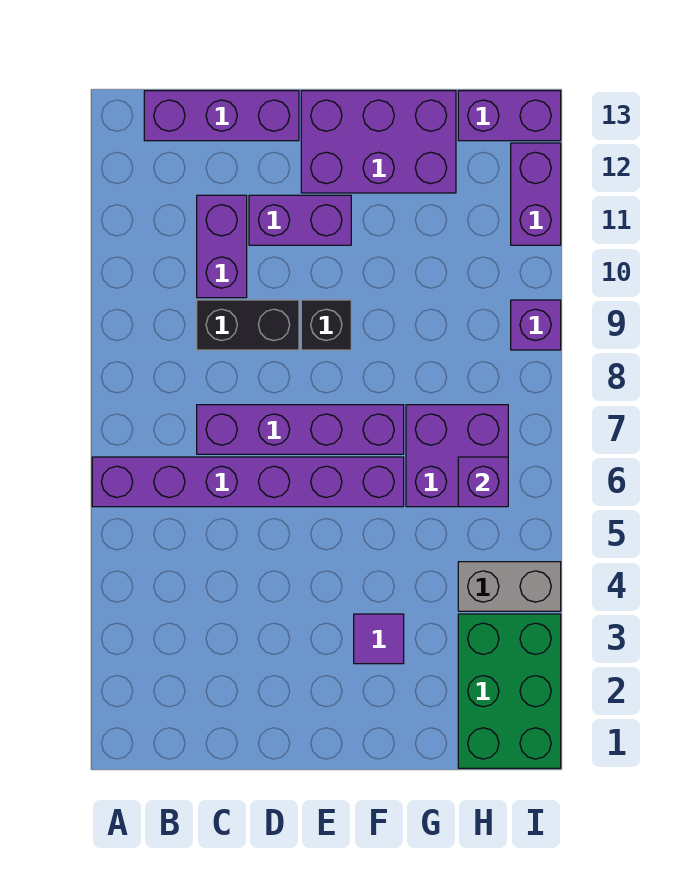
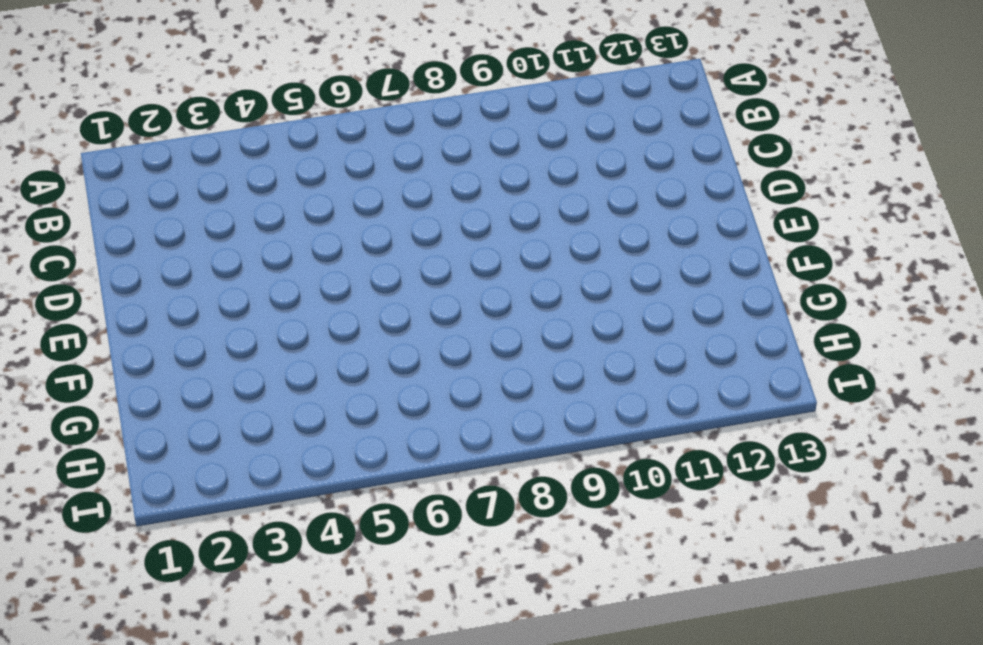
none -> purple brick A6:F6 level 1
none -> purple brick B13:D13 level 1
none -> purple brick C7:F7 level 1

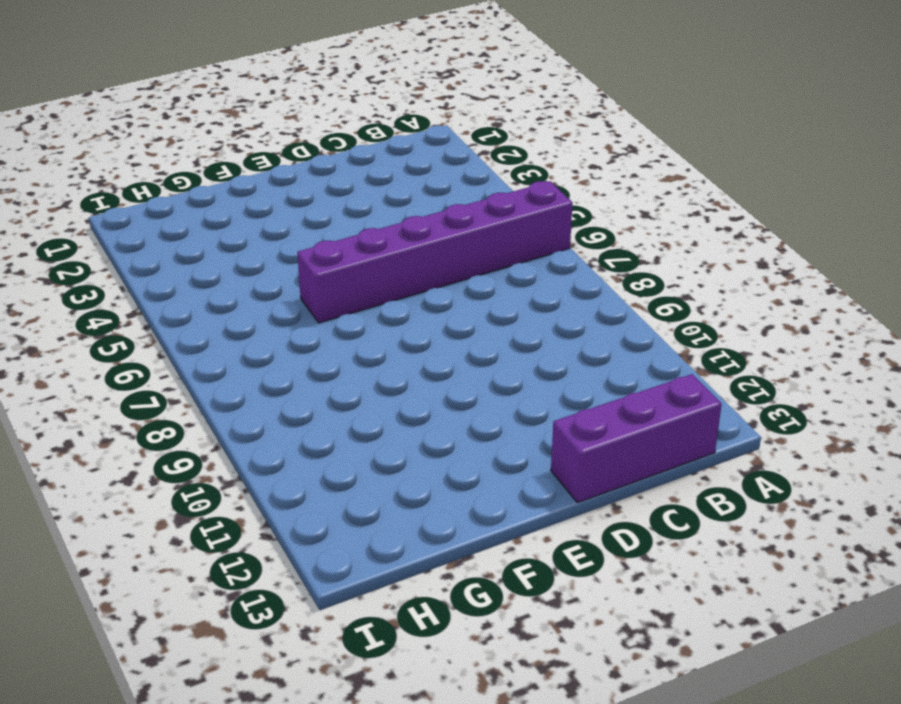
none -> purple brick C7:F7 level 1
none -> black brick C9:D9 level 1
none -> purple brick C10:C11 level 1

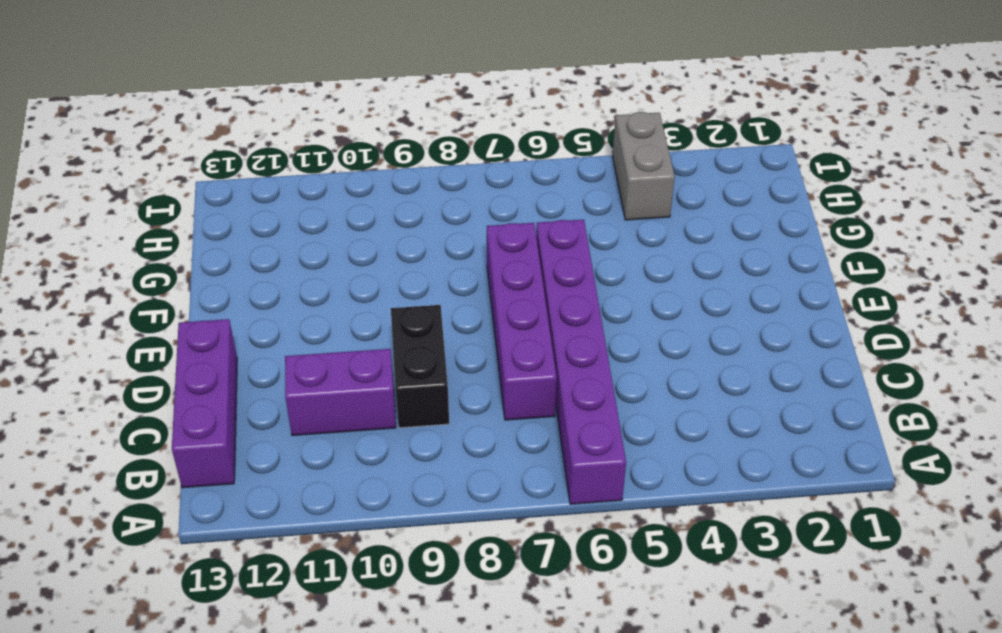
none -> purple brick D11:E11 level 1
none -> black brick E9 level 1
none -> purple brick E12:G13 level 1

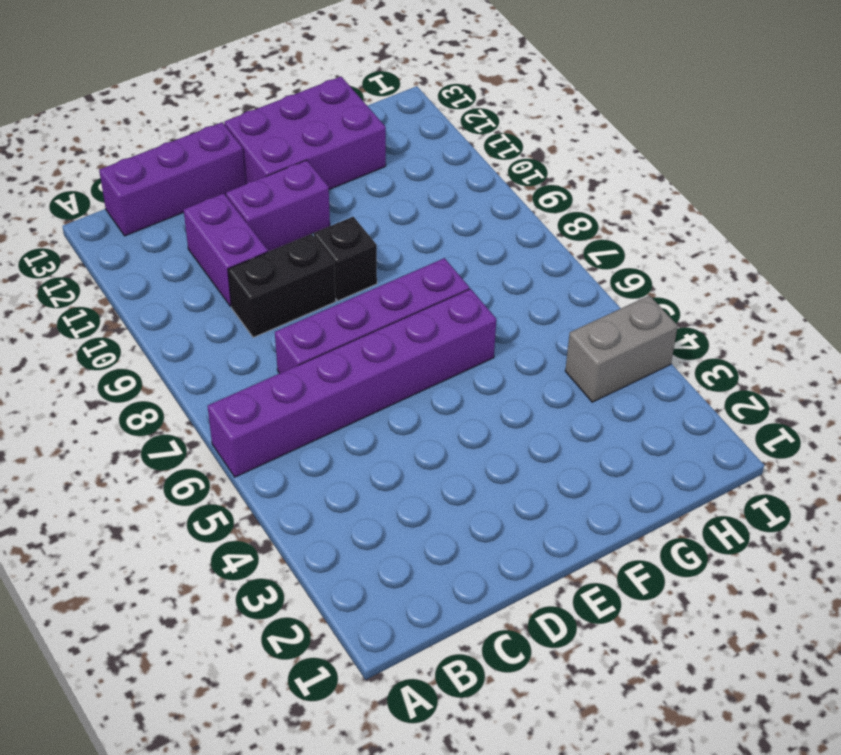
none -> purple tile F3 level 1
none -> purple brick G6:H7 level 1
none -> green brick H1:I3 level 1

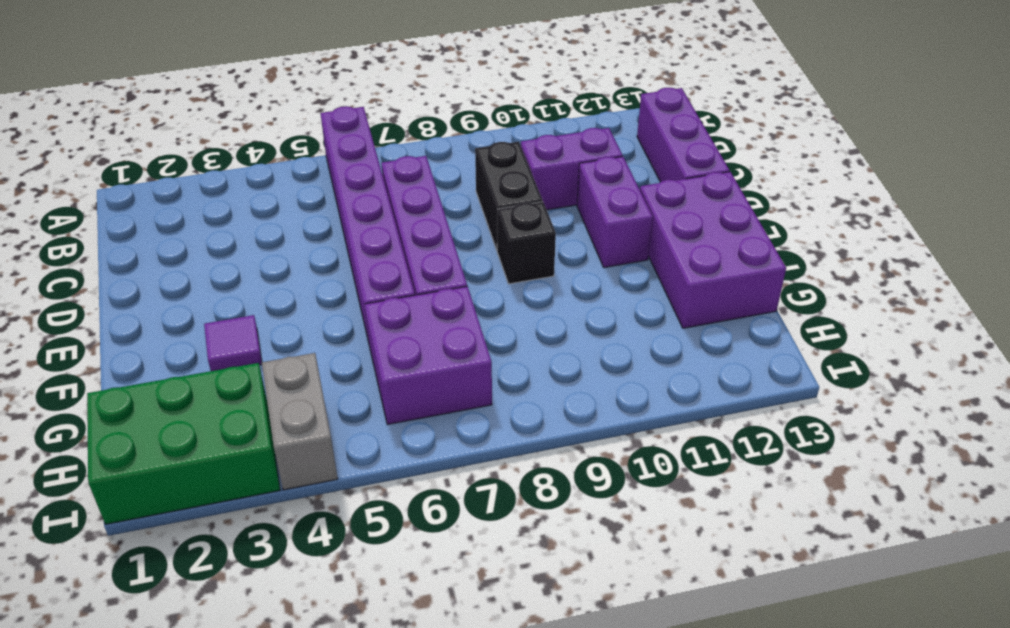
none -> purple brick H13:I13 level 1
none -> purple brick I9 level 1
none -> purple brick I11:I12 level 1

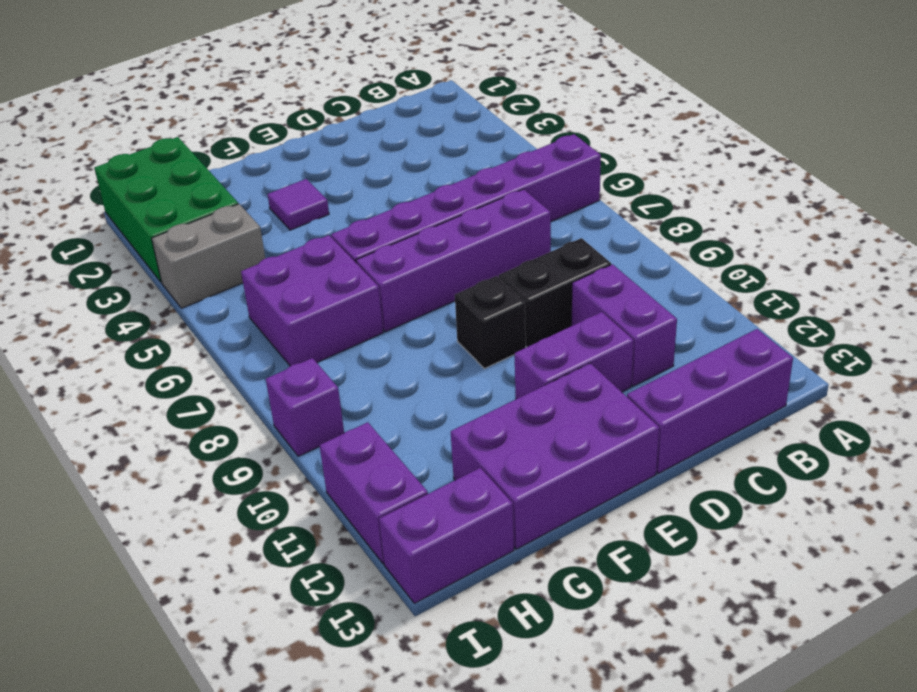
none -> purple brick H6 level 2

